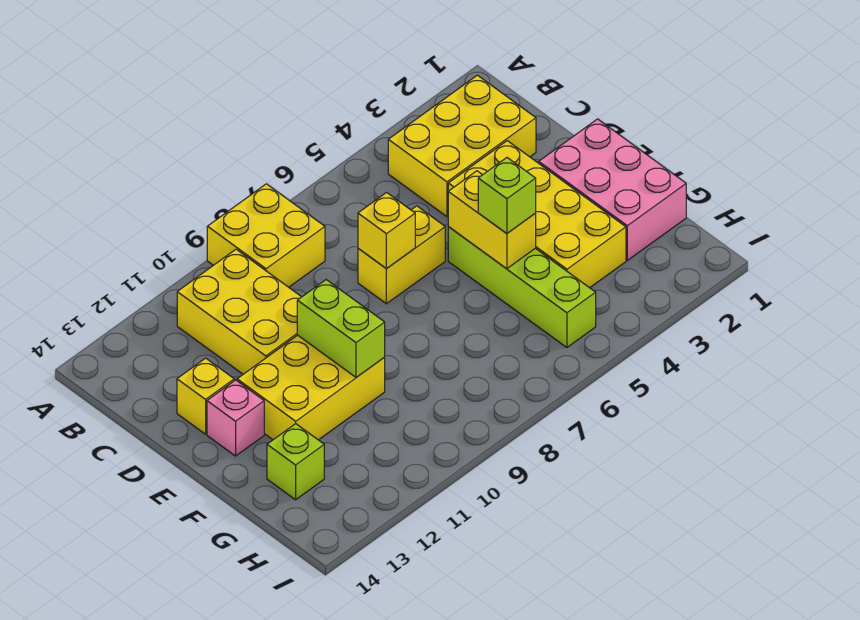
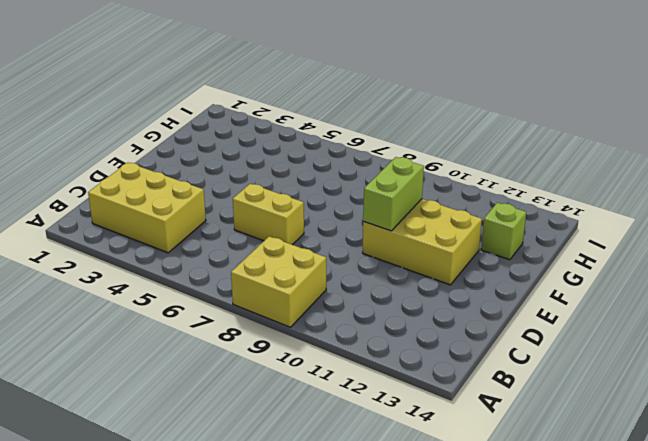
none -> yellow brick B10:D11 level 1
none -> yellow brick D3:G4 level 1
none -> yellow brick D13 level 1

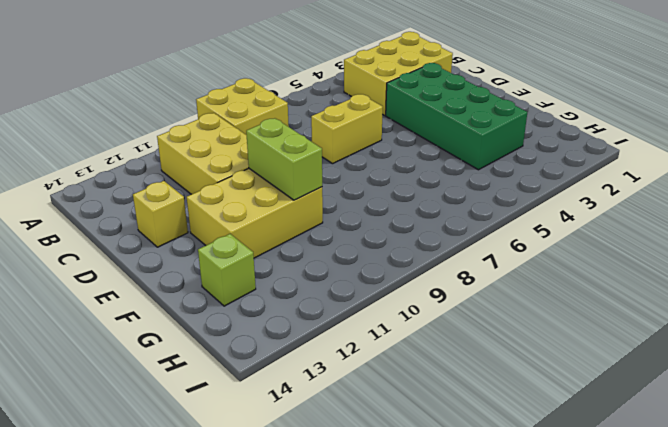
green brick D3:G4 level 1 -> yellow brick D3:G4 level 1
none -> pink brick E1:G2 level 1
none -> lime brick E5:H5 level 1
none -> pink brick E13 level 1

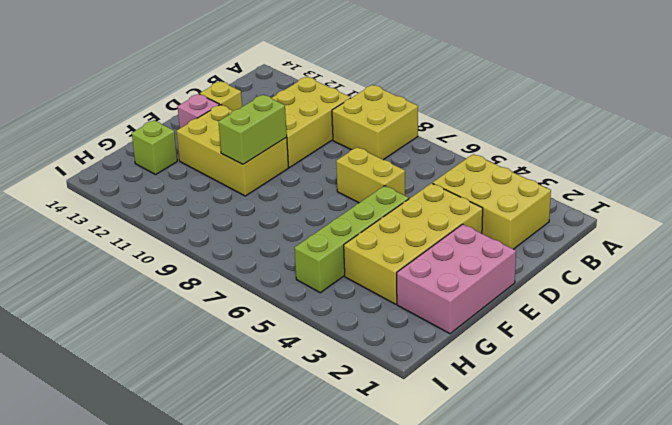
none -> yellow brick D7 level 2
none -> yellow brick E5:F5 level 2
none -> lime brick F5 level 3

